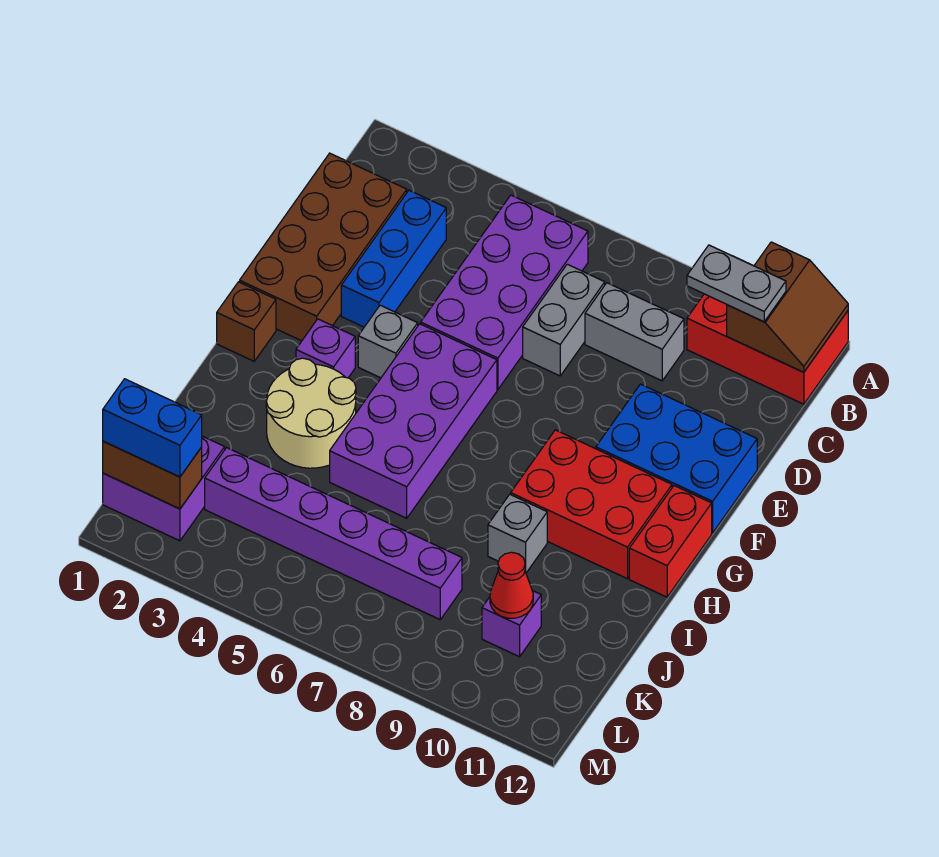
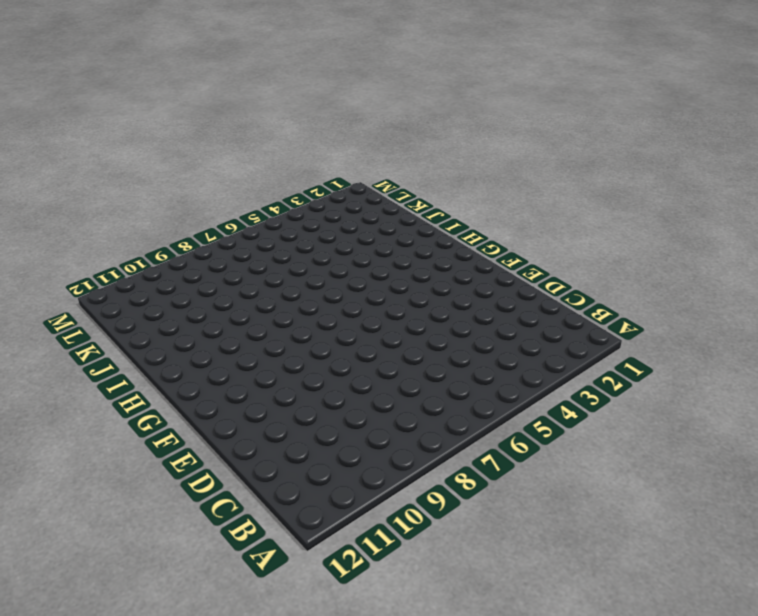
none -> red brick A10:B12 level 1
none -> purple brick B5:E6 level 1
none -> brown brick C1:F2 level 1

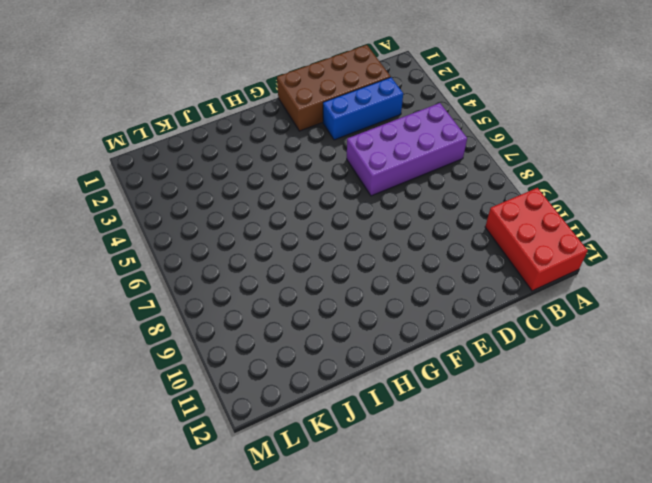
none -> grey brick C7:D7 level 1
none -> grey brick C8:C9 level 1
none -> blue brick E10:F12 level 1

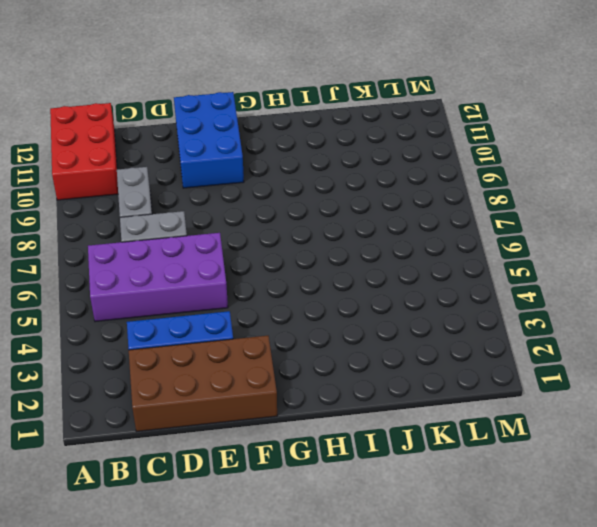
none -> grey brick F4 level 1
none -> purple brick F5:I6 level 1
none -> brown brick G1 level 1

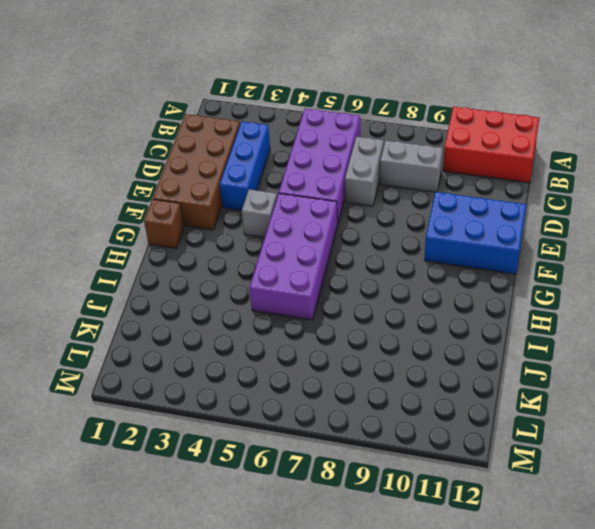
none -> purple brick G3 level 1
none -> red brick G9:H11 level 1
none -> red brick G12:H12 level 1

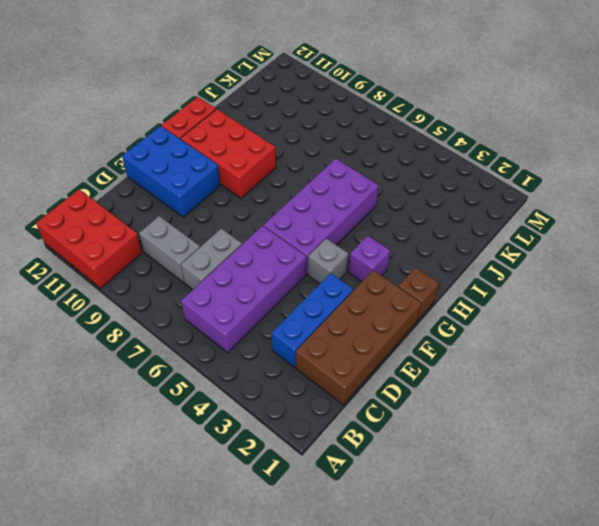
none -> tan round brick H3:I4 level 1
none -> grey brick I9 level 1
none -> purple brick K1:L2 level 1

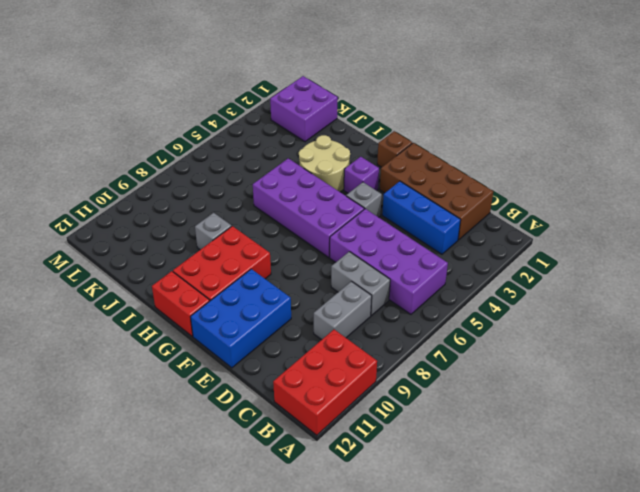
none -> purple brick K3:K8 level 1
none -> purple brick K10 level 1
none -> brown slope A11:B12 level 2 top 11

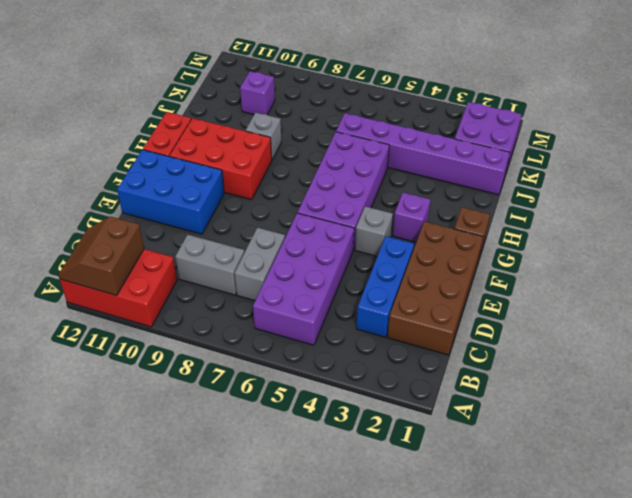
purple brick J1:J6 level 1 -> purple brick K3:K8 level 1
none -> tan round brick H3:I4 level 1
none -> red cone K10 level 2
none -> brown brick L1:L2 level 2

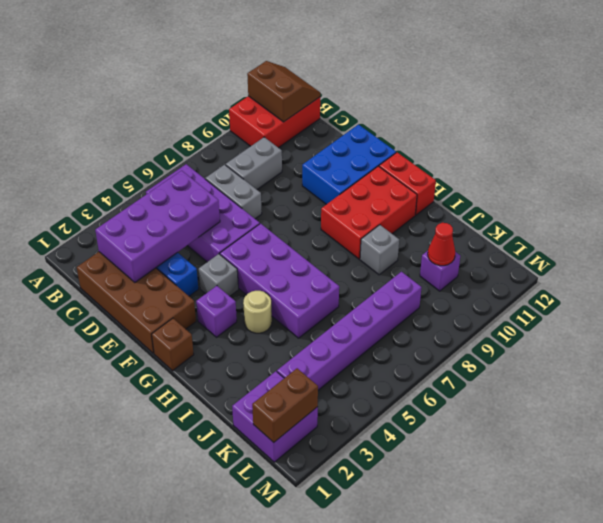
purple brick C2:D5 level 2 -> none
tan round brick H4 level 1 -> tan round brick H3:I4 level 1
none -> grey plate B10:B11 level 3
none -> blue brick L1:L2 level 3

